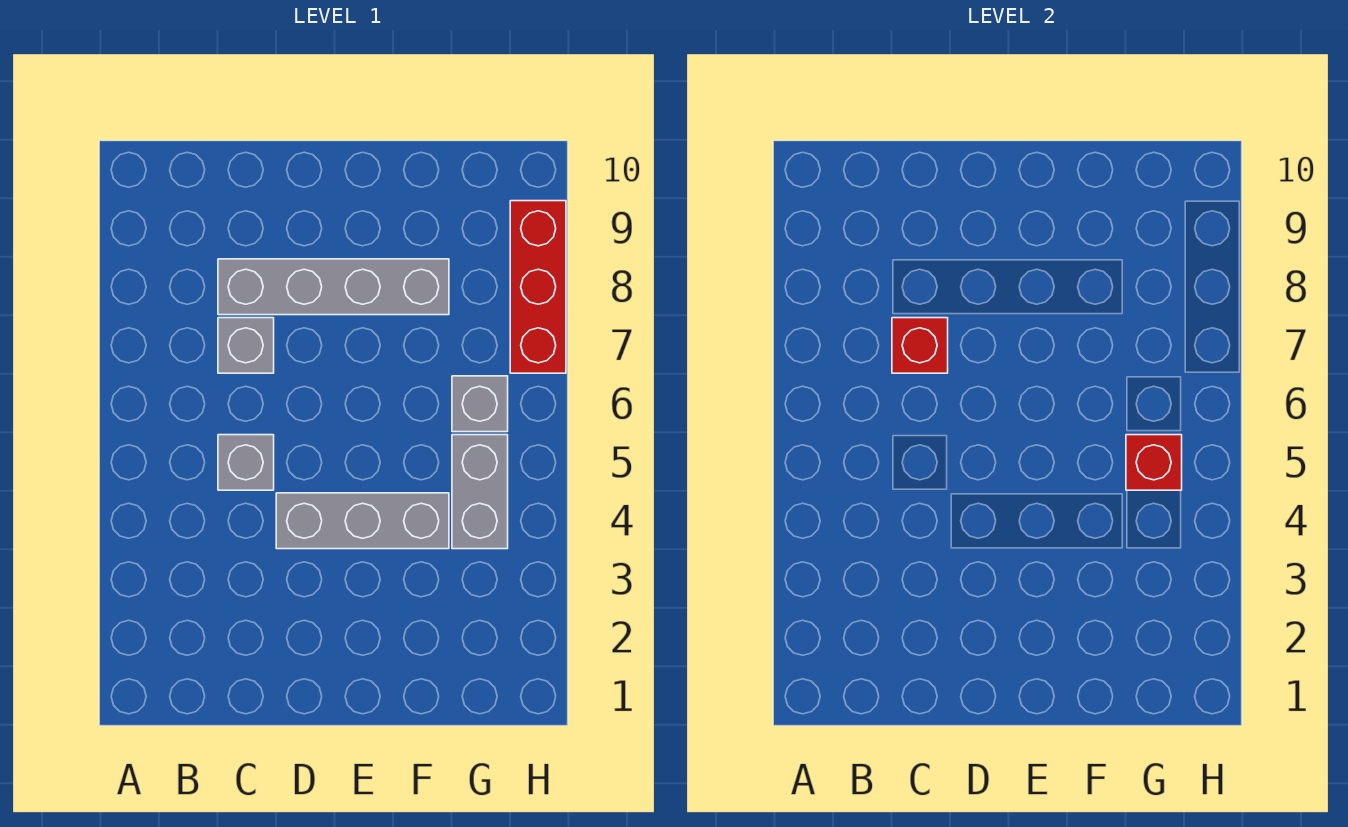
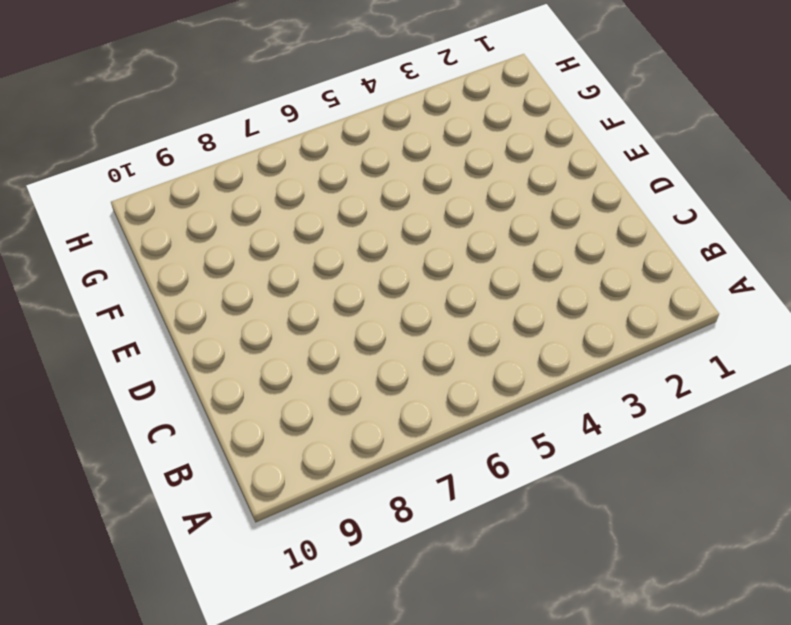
none -> grey brick C5 level 1
none -> grey brick C7 level 1

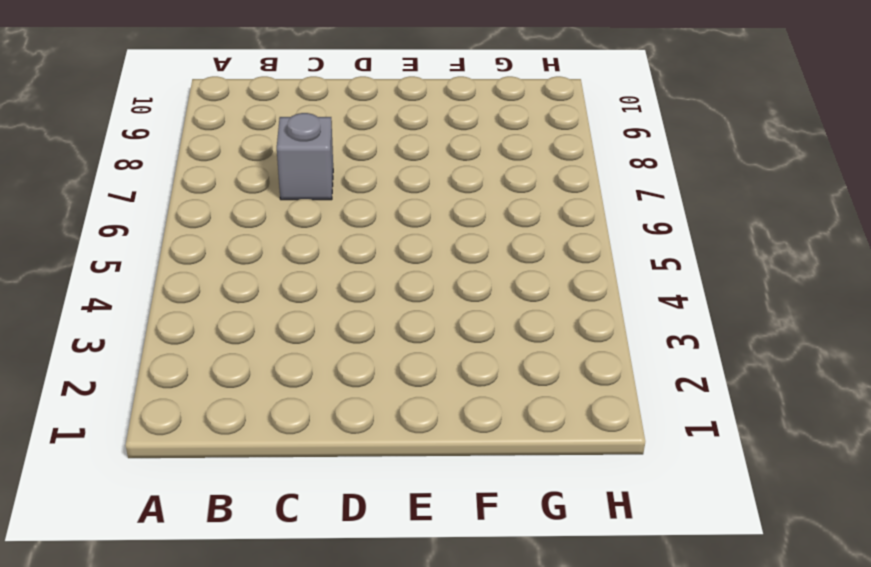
none -> grey brick C5 level 1
none -> grey brick C8:F8 level 1

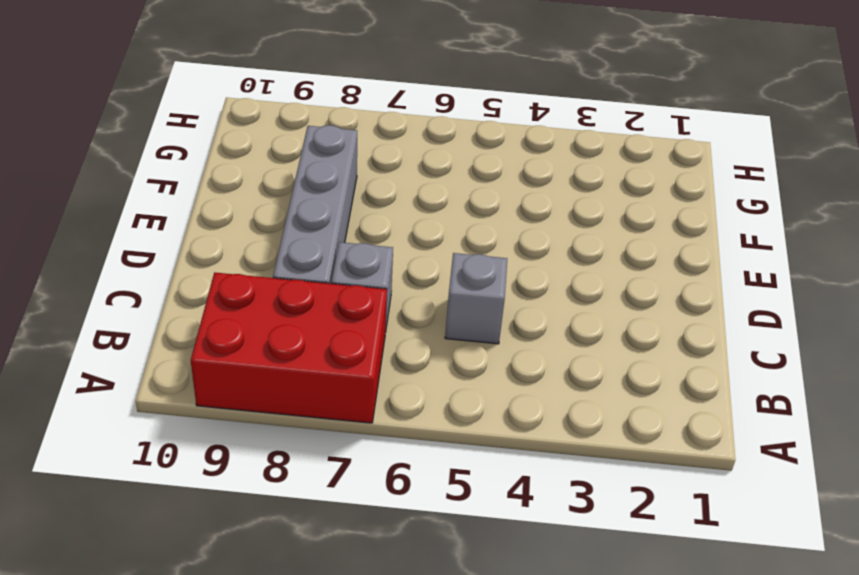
red brick A7:B9 level 1 -> none
none -> grey brick D4:F4 level 1
none -> grey brick G4:G5 level 1

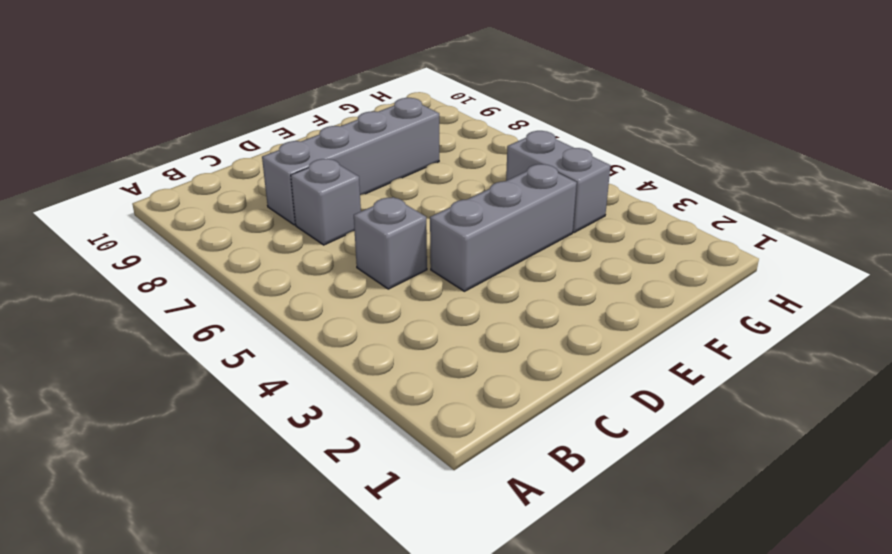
none -> grey brick G6 level 1
none -> red brick H7:H9 level 1

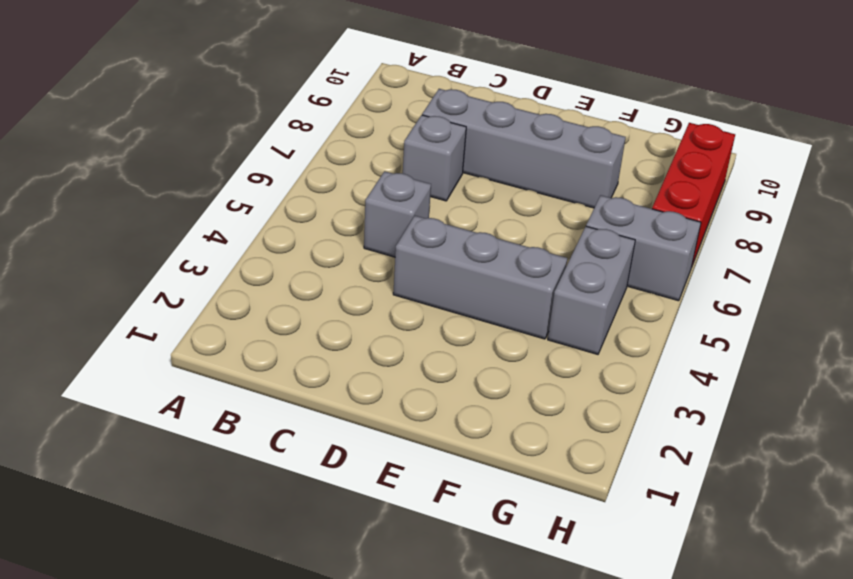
grey brick G6:H6 level 1 -> grey brick G6 level 1
none -> red brick C7 level 2
none -> red brick G5 level 2

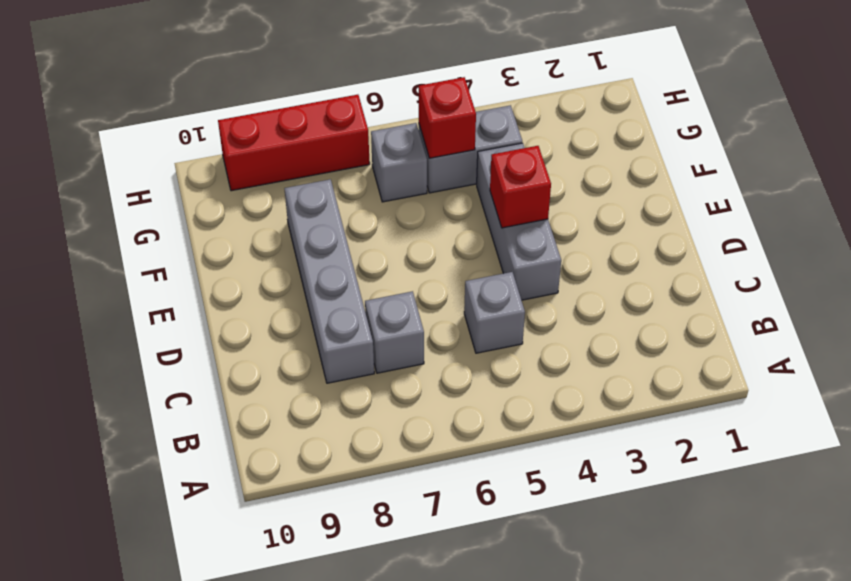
red brick E4 level 2 -> red brick C7 level 2

